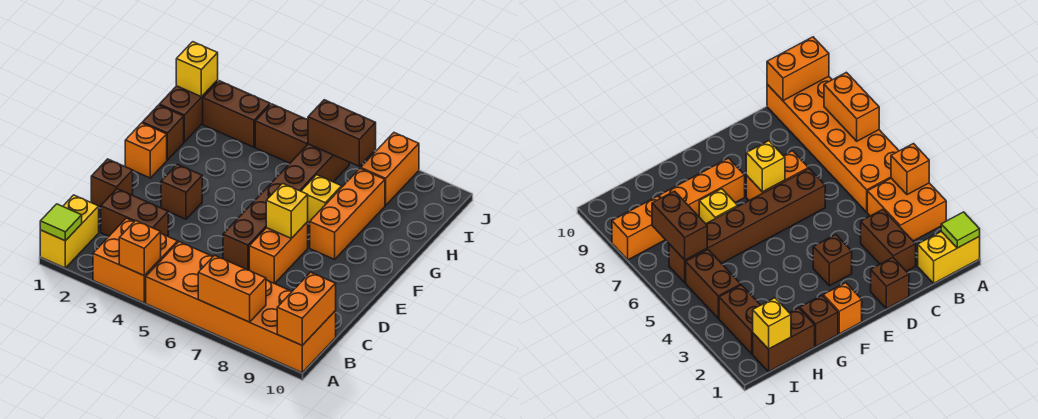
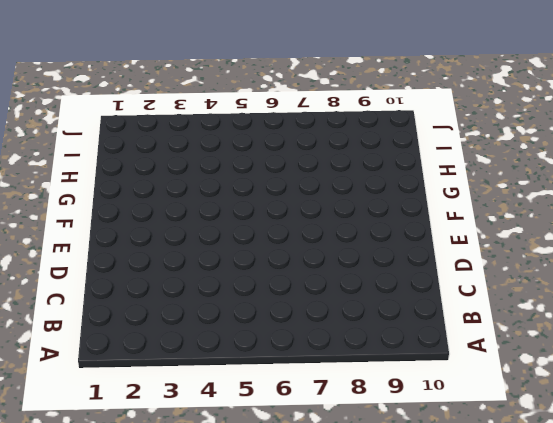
none -> yellow brick A1:B1 level 1
none -> orange brick A3:B4 level 1
none -> orange brick A5:B10 level 1

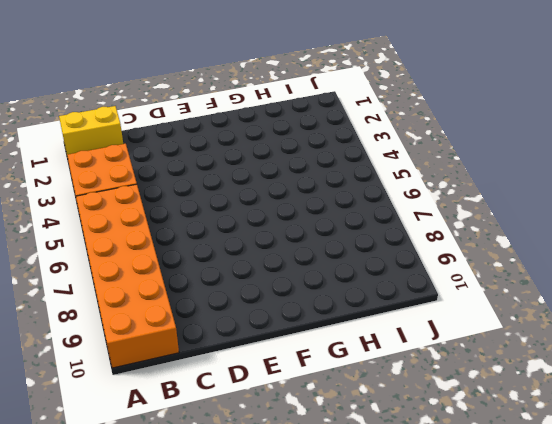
none -> brown brick C2:C3 level 1
none -> brown brick D1 level 1
none -> brown brick D6:I6 level 1

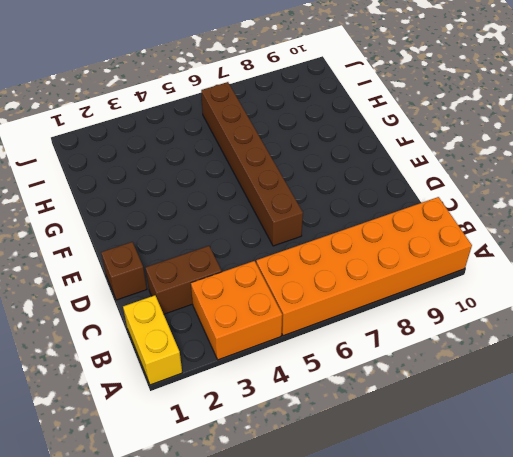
none -> orange brick D7:E7 level 1
none -> brown brick E3 level 1
none -> orange brick F1 level 1

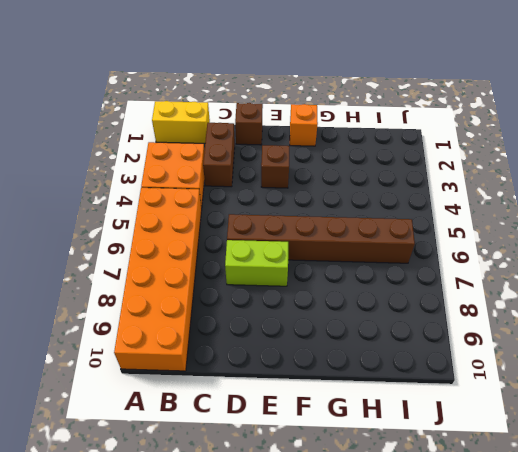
lime brick D7:E7 level 1 -> orange brick D7:E7 level 1
none -> orange brick F8:H8 level 1
none -> brown brick G1 level 1
none -> yellow brick G7 level 1

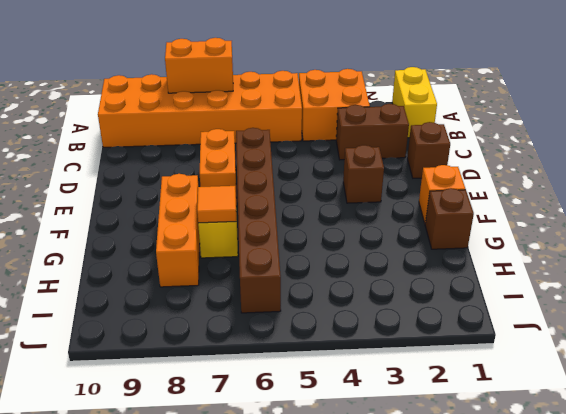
orange tile G7 level 2 -> none
none -> brown brick H1:I1 level 1
none -> brown brick I2:I3 level 1
none -> brown brick I4:I5 level 1

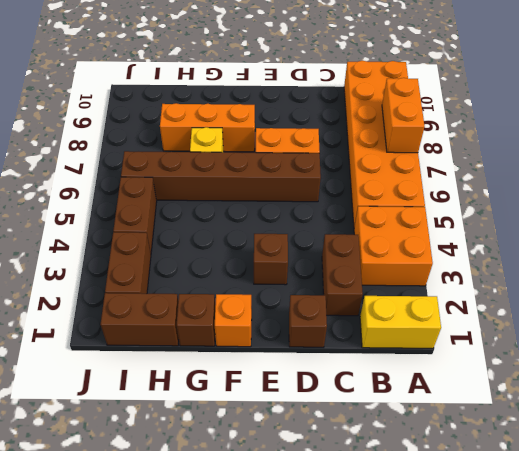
none -> orange brick I8:J8 level 1
none -> lime tile A1 level 2
none -> orange brick A4 level 2

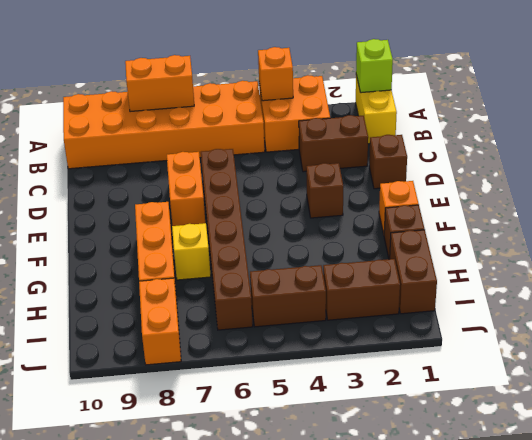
lime brick A1 level 2 -> lime tile A1 level 2
none -> orange brick A10:B10 level 2
none -> yellow brick E7 level 2
none -> yellow brick I1 level 2

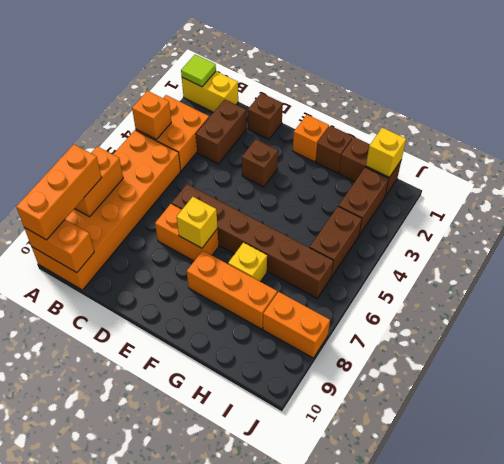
orange brick A8:A10 level 3 -> none
none -> brown brick I6:I7 level 2

